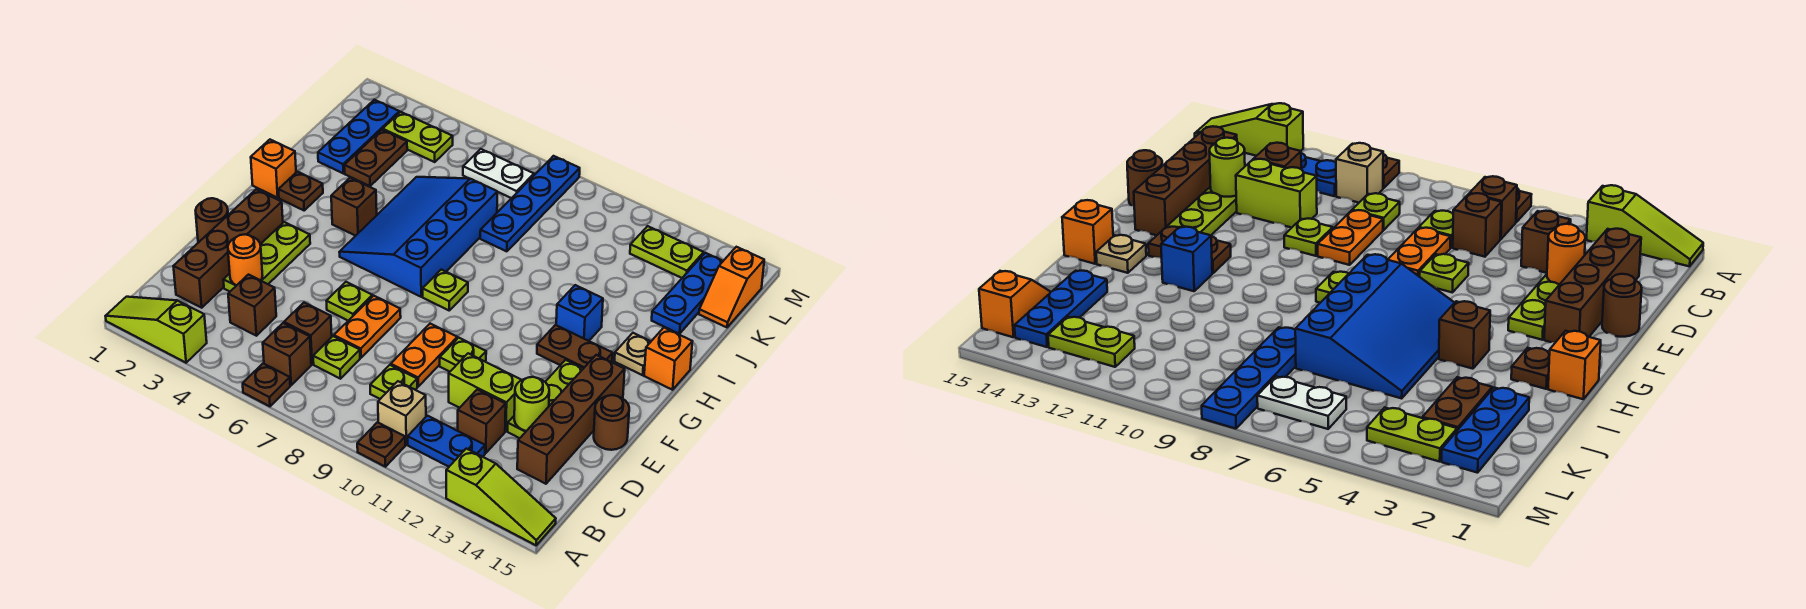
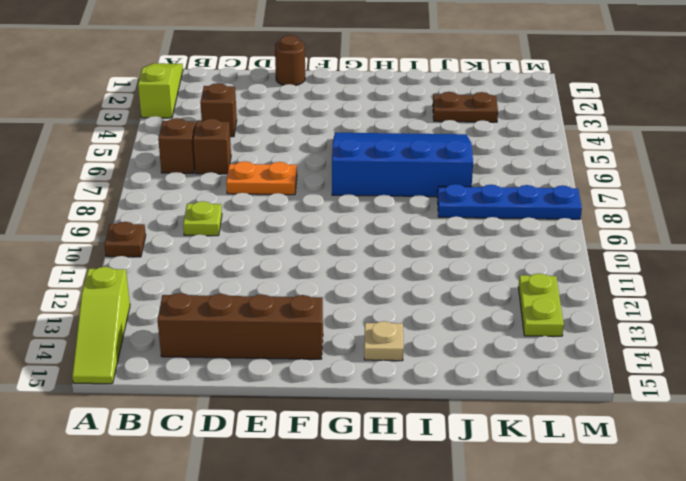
none -> brown plate A6 level 1
none -> tan brick B10 level 1
none -> blue plate B11:B12 level 1
none -> brown brick C2:F2 level 1

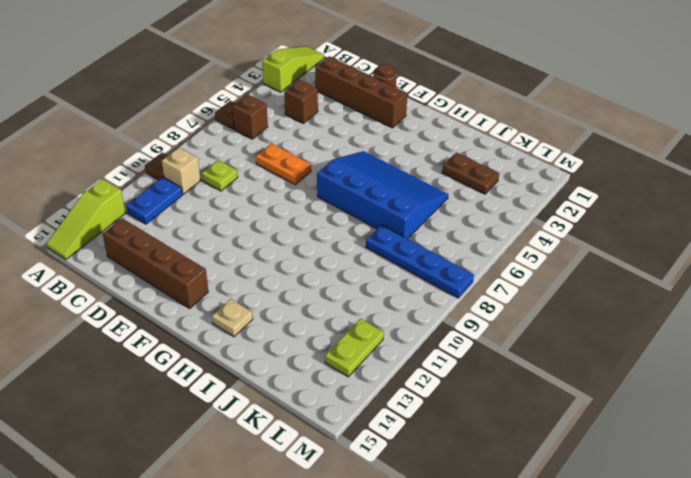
none -> brown brick C6 level 1
none -> lime plate C7 level 1
none -> brown brick C12 level 1
none -> lime plate D3:F3 level 1

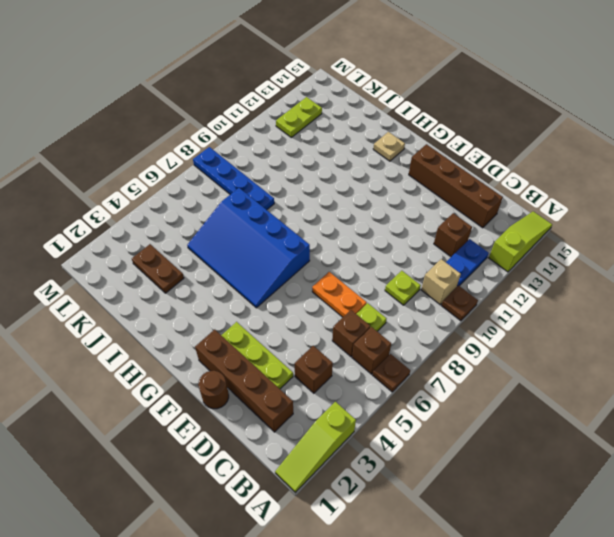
none -> orange plate D9:E9 level 1
none -> lime brick D11:D12 level 1
none -> lime plate D13:F13 level 1
none -> lime plate E6 level 1

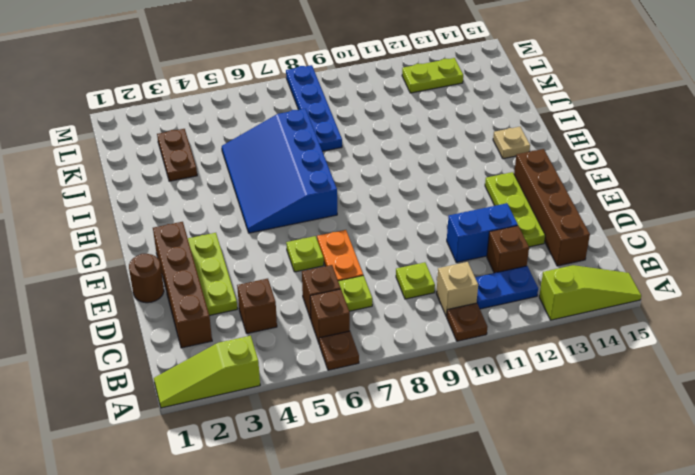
blue brick D11:D12 level 1 -> lime brick D11:D12 level 1
none -> orange plate D9:E9 level 1
none -> lime plate E10 level 1
none -> brown round brick E15 level 1
none -> lime plate G8 level 1

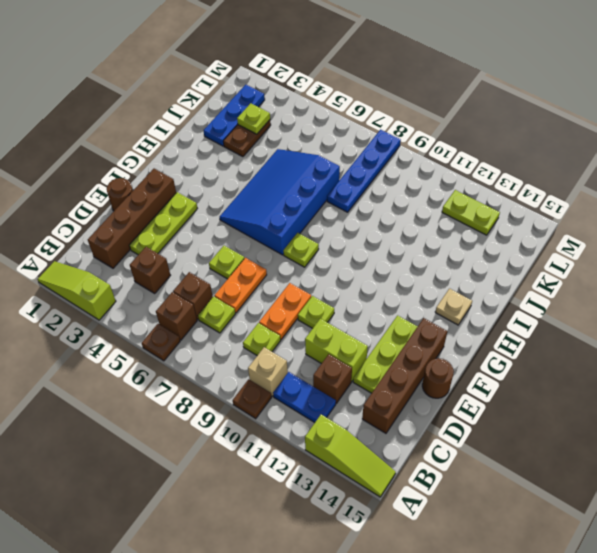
lime plate K3 level 2 -> none
none -> brown plate G12:G13 level 1
none -> orange brick H1 level 1
none -> brown plate H2 level 1
none -> brown brick H4 level 1

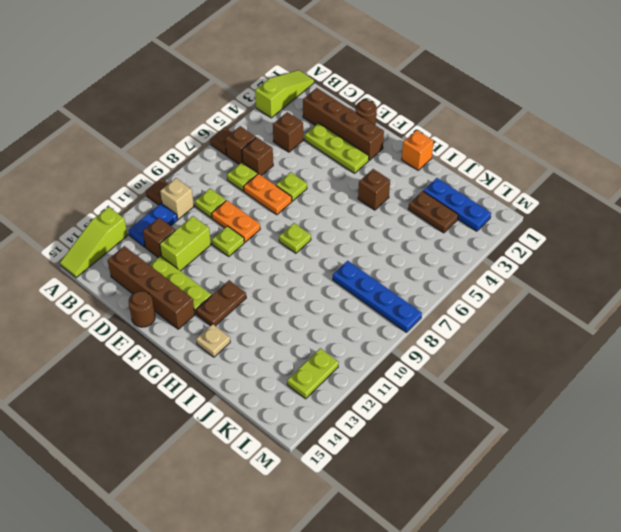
none -> blue slope G5:J7 level 1 top 7
none -> brown plate H2 level 1
none -> blue brick H12 level 1
none -> orange brick H15 level 1

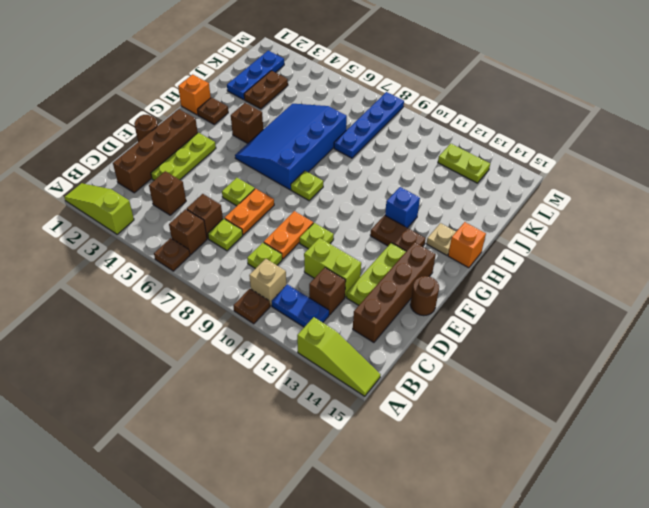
none -> blue plate J14:L14 level 1
none -> orange slope K15:L15 level 1 top L
none -> lime plate L3:L4 level 1
none -> white plate L6:L7 level 1

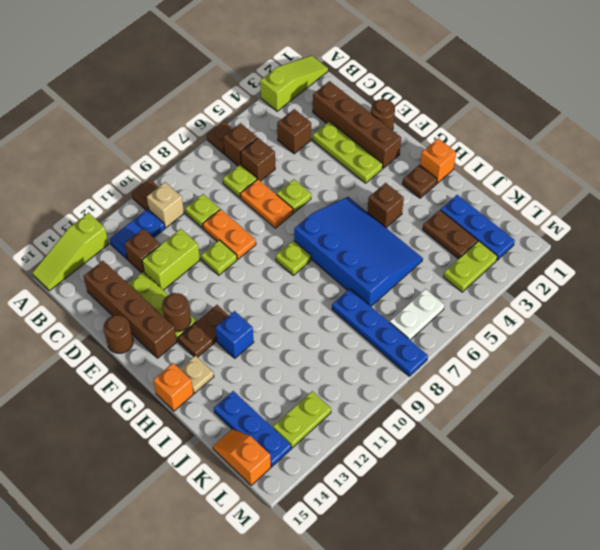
brown round brick F13 level 2 -> none
none -> orange round brick D3 level 2
none -> lime round brick D13 level 2

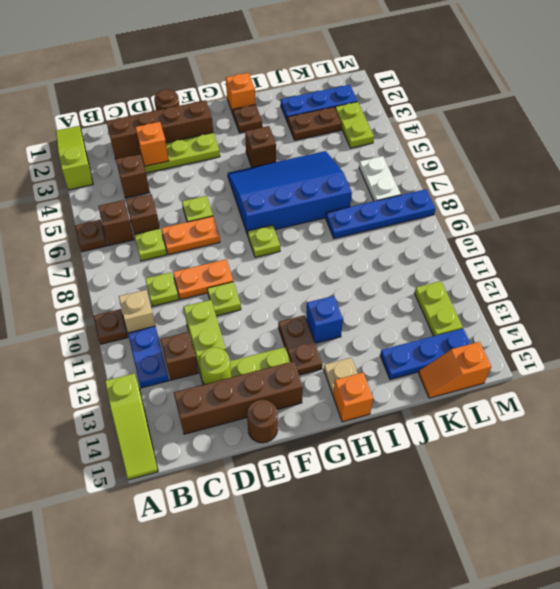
orange brick D3 level 2 -> orange round brick D3 level 2

